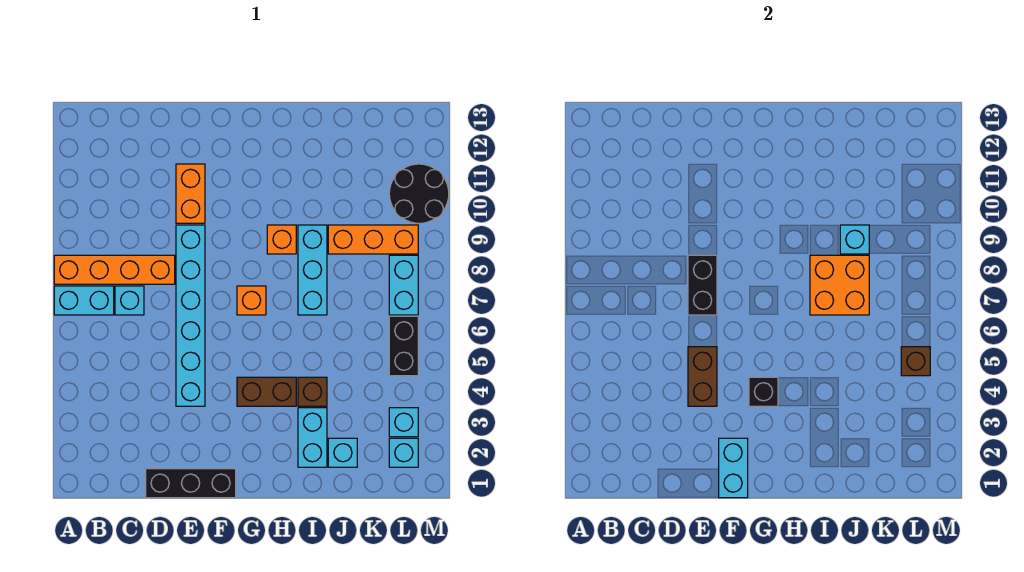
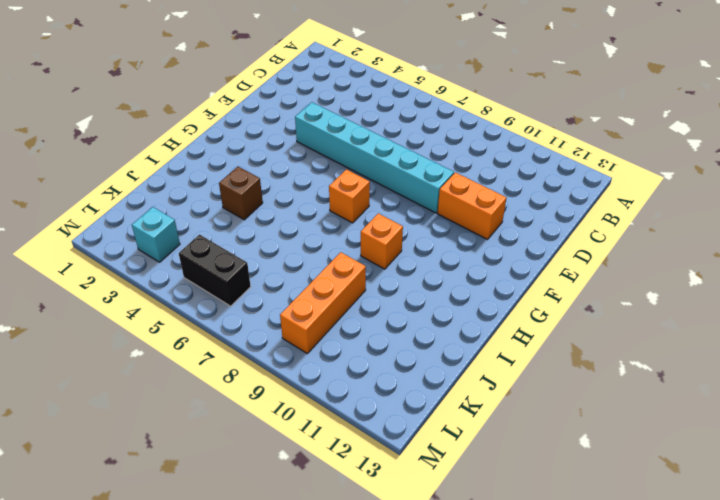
none -> cyan brick A7:B7 level 1
none -> orange brick A8:D8 level 1
none -> cyan brick C7 level 1

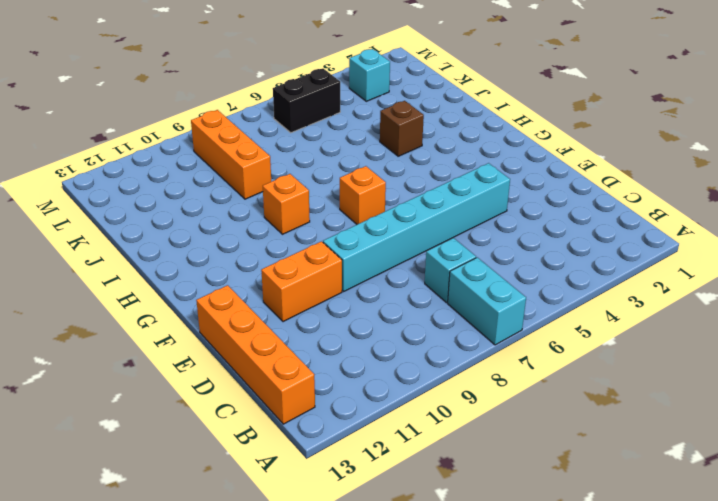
orange brick B13:E13 level 1 -> orange brick A8:D8 level 1
none -> black brick D1:F1 level 1
none -> brown brick G4:H4 level 1
none -> cyan brick I2:I3 level 1

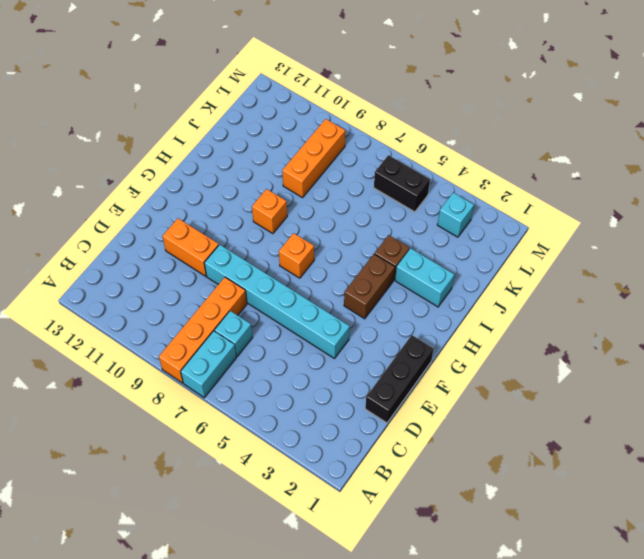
none -> cyan brick I7:I9 level 1
none -> cyan brick J2 level 1
none -> cyan brick L2 level 1

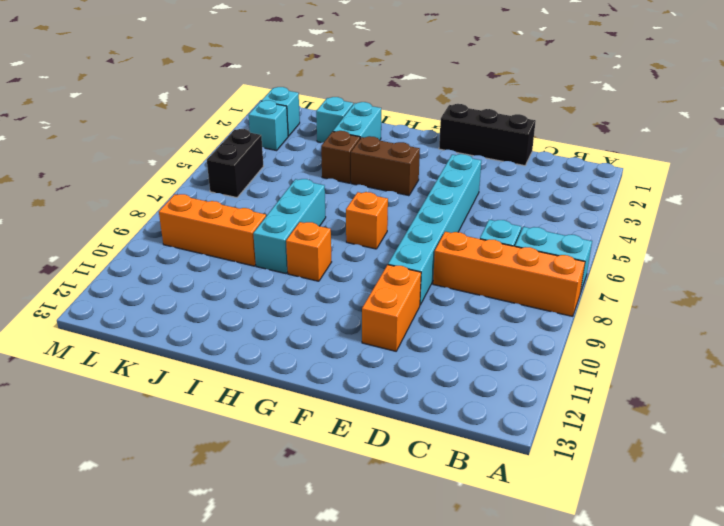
none -> cyan brick L7:L8 level 1
none -> black round brick L10:M11 level 1
none -> brown brick E4:E5 level 2

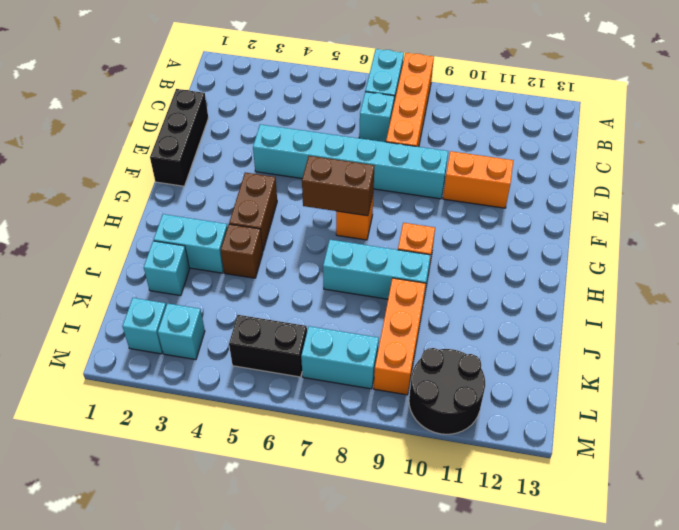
brown brick G6:G7 level 2 -> brown brick E4:E5 level 2
none -> black brick E7:E8 level 2
none -> cyan brick F1:F2 level 2
none -> black brick G4 level 2

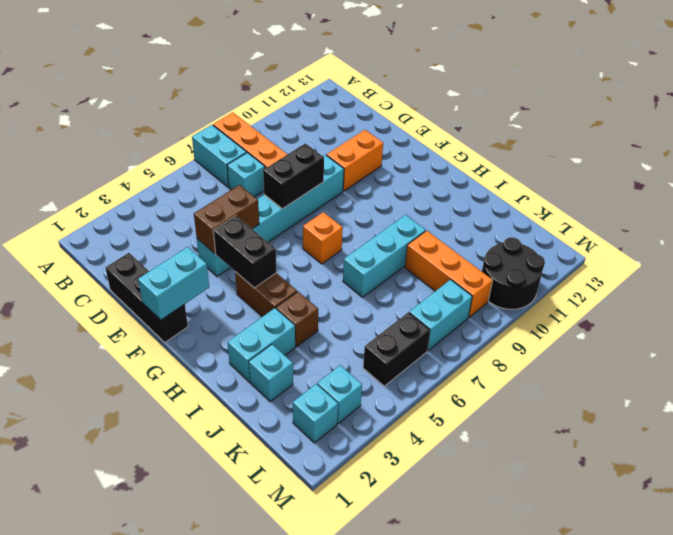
black brick F4:G4 level 2 -> black brick G4 level 2
none -> orange brick H9 level 1
none -> orange brick I7:J8 level 2
none -> cyan brick J9 level 2

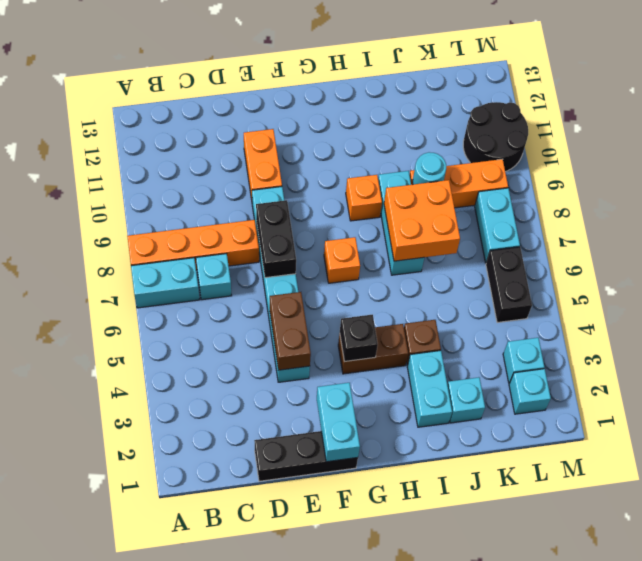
cyan round brick J9 level 2 -> cyan brick J9 level 2
none -> brown brick L5 level 2

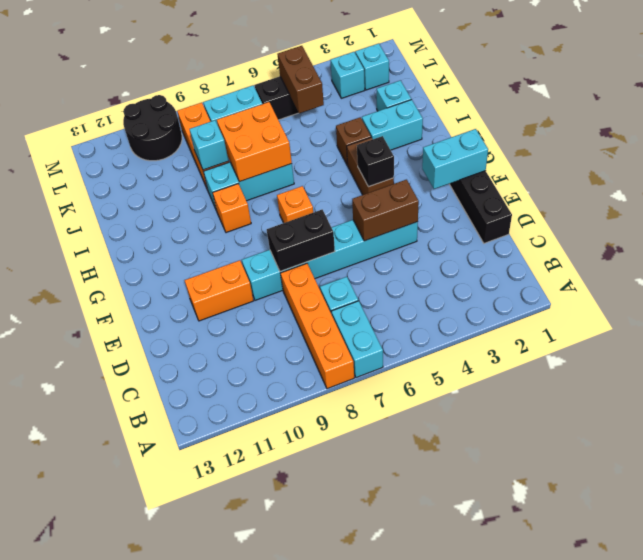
brown brick K5:L5 level 2 -> brown brick L5 level 2

